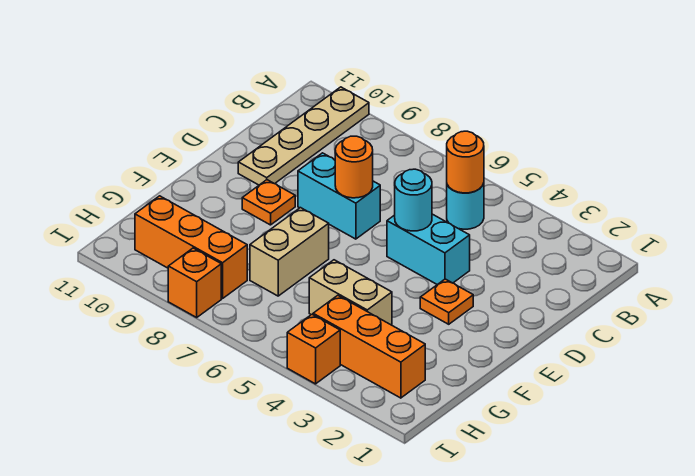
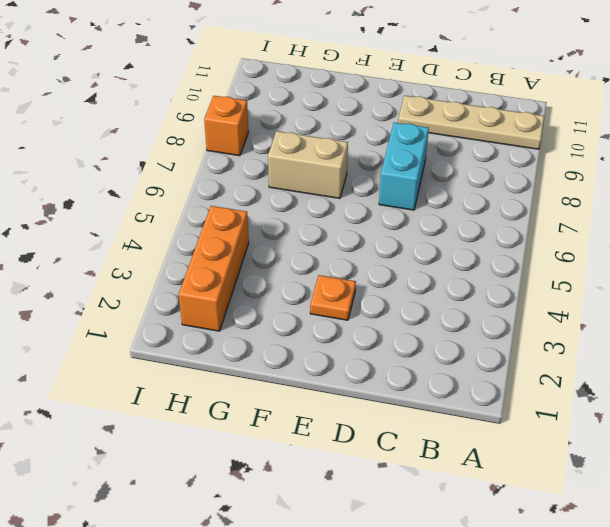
none -> cyan round brick B5 level 1
none -> cyan brick D4:D5 level 1
none -> orange plate E9 level 1

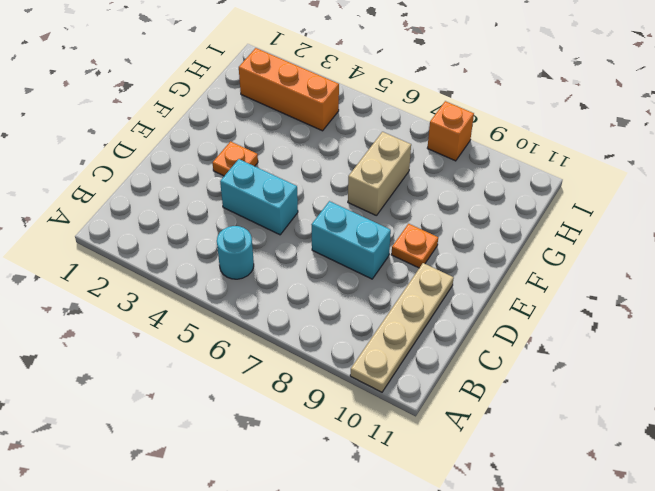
none -> tan brick G4:G5 level 1
none -> orange brick H8:H10 level 1
none -> orange brick I4 level 1

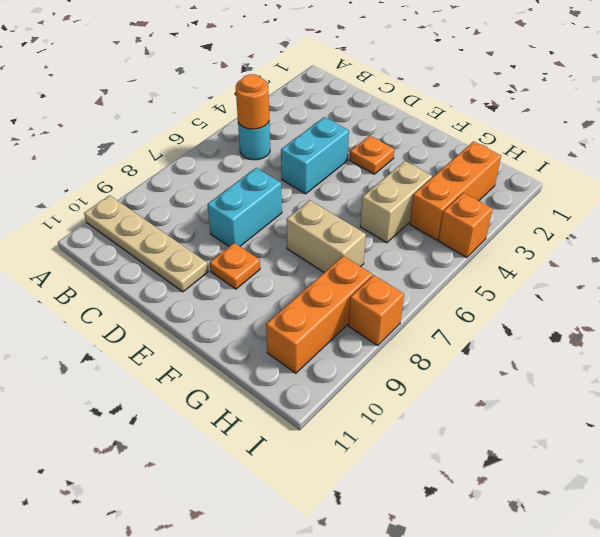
none -> cyan round brick D5 level 2
none -> orange round brick D7 level 2

